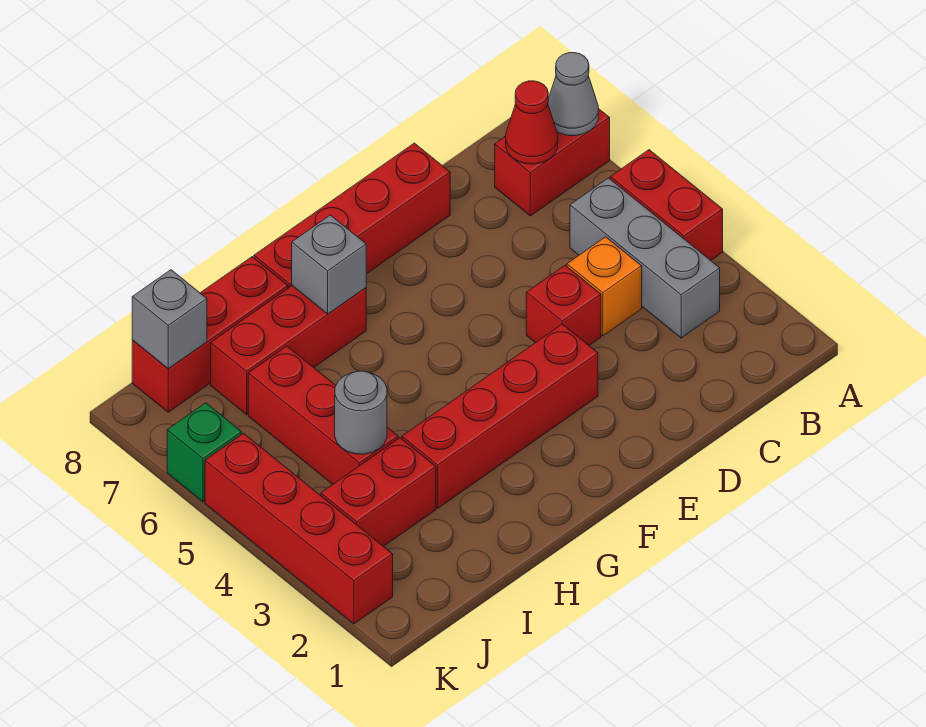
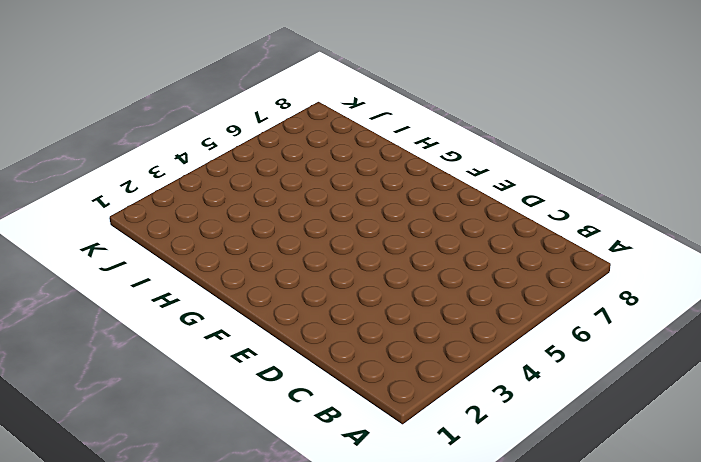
none -> red brick A4:A5 level 1
none -> red brick A7:B7 level 1
none -> grey brick B3:B5 level 1

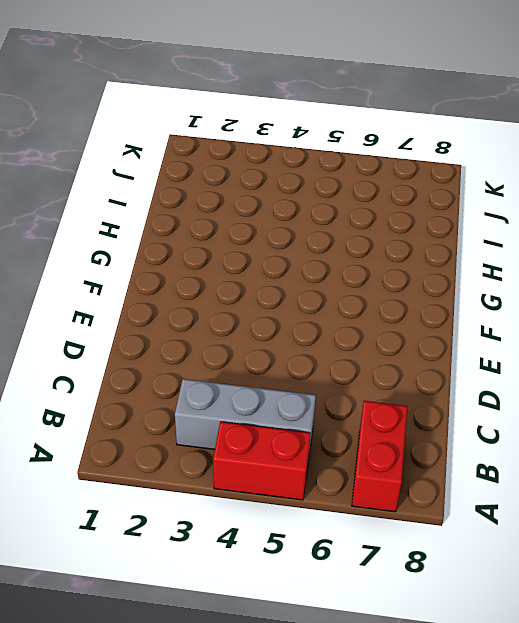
none -> orange brick C4 level 1
none -> red brick D4 level 1
none -> red brick D8:G8 level 1

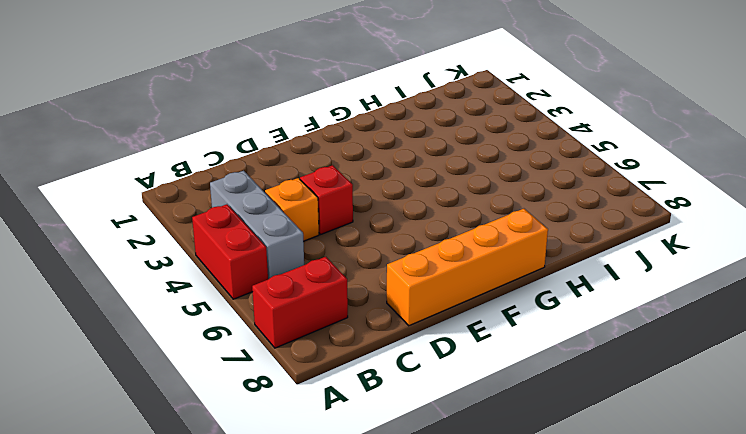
orange brick D8:G8 level 1 -> red brick D8:G8 level 1
none -> red brick E3:H3 level 1
none -> red brick G7:I7 level 1
none -> red brick H8:J8 level 1

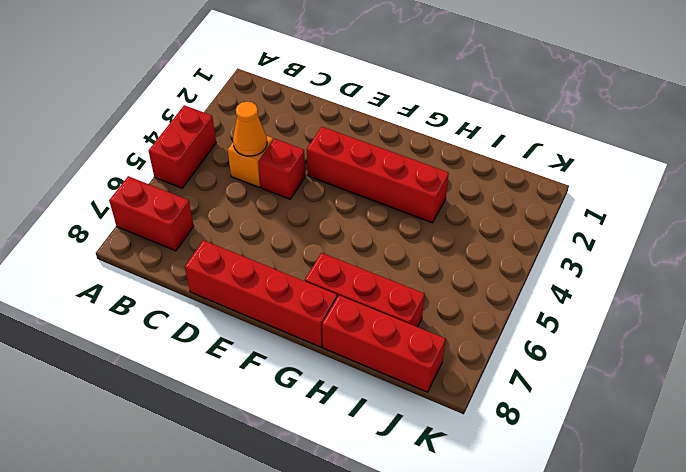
orange cone C4 level 2 -> none
none -> grey brick B3:B5 level 1
none -> red brick I3:J3 level 1
none -> red brick I4:I6 level 1

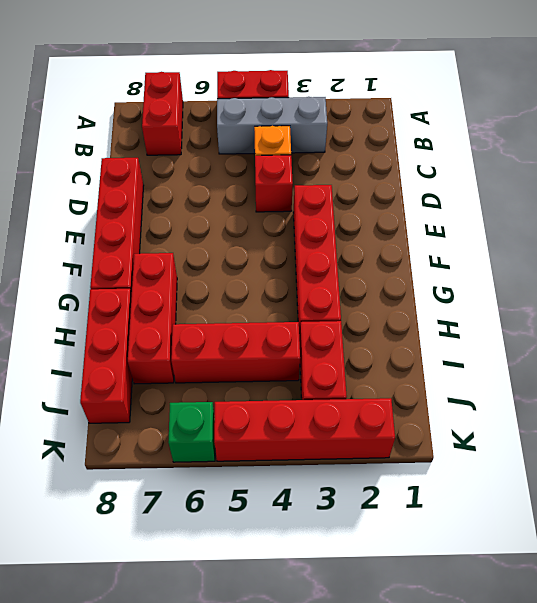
none -> grey cone A7 level 2
none -> red cone B7 level 2
none -> grey brick G7 level 2

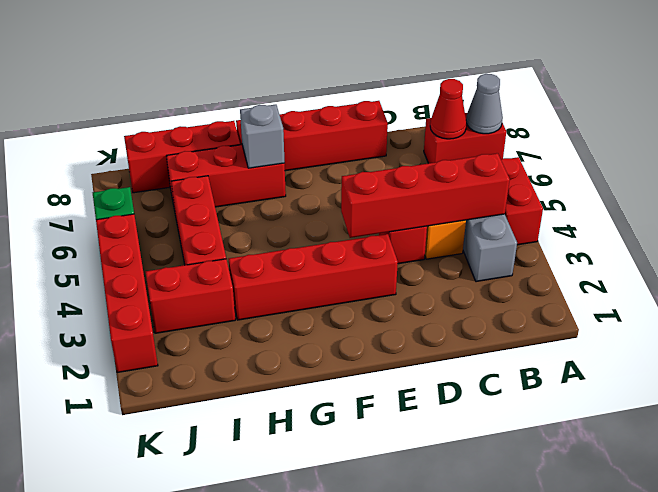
red brick B4:E4 level 2 -> none
none -> grey round brick I4 level 2
none -> grey brick J8 level 2

